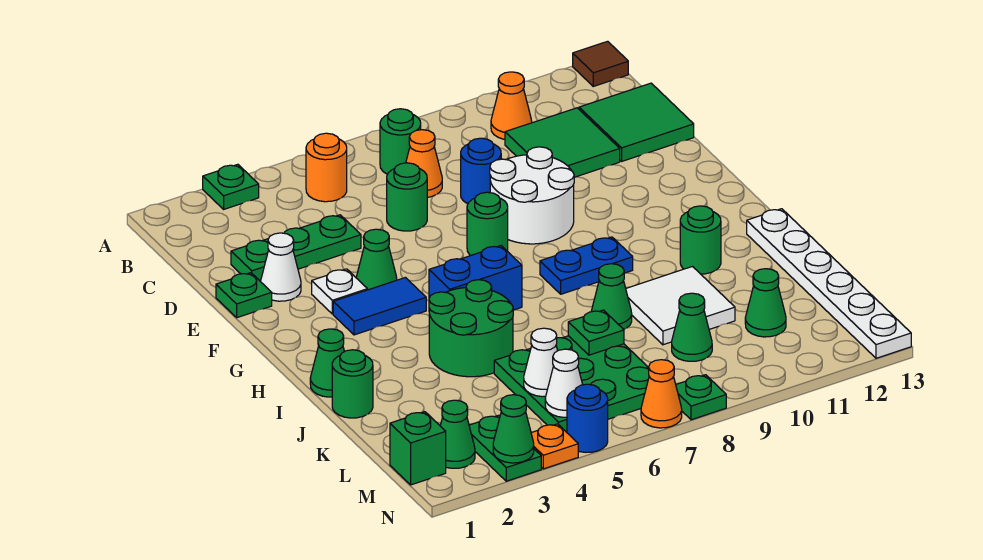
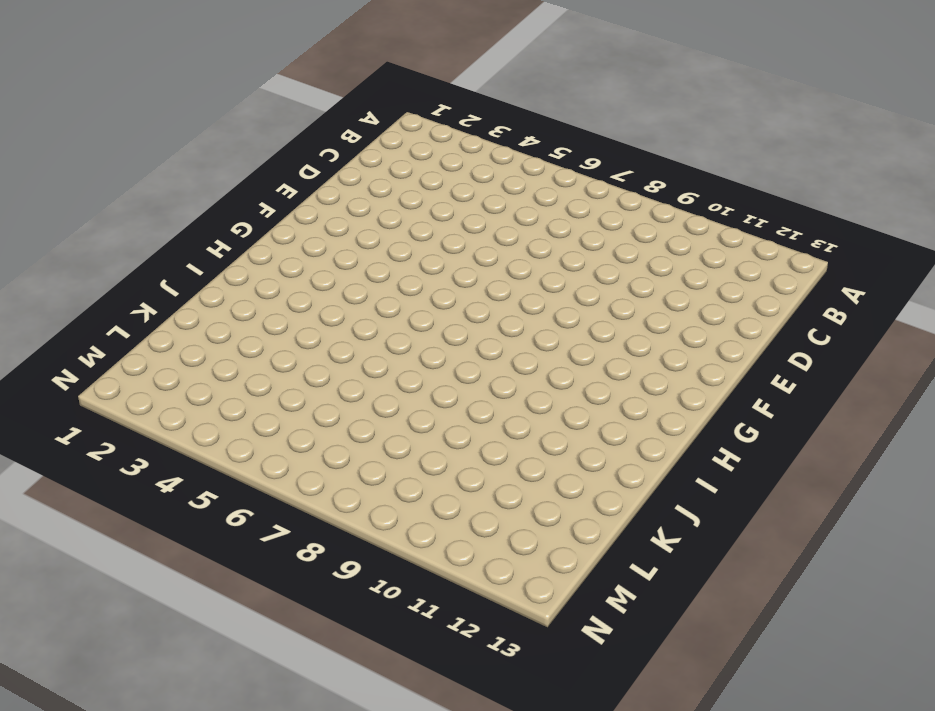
none -> green plate A3 level 1
none -> brown tile A13 level 1
none -> orange round brick B5 level 1
none -> green round brick B7 level 1

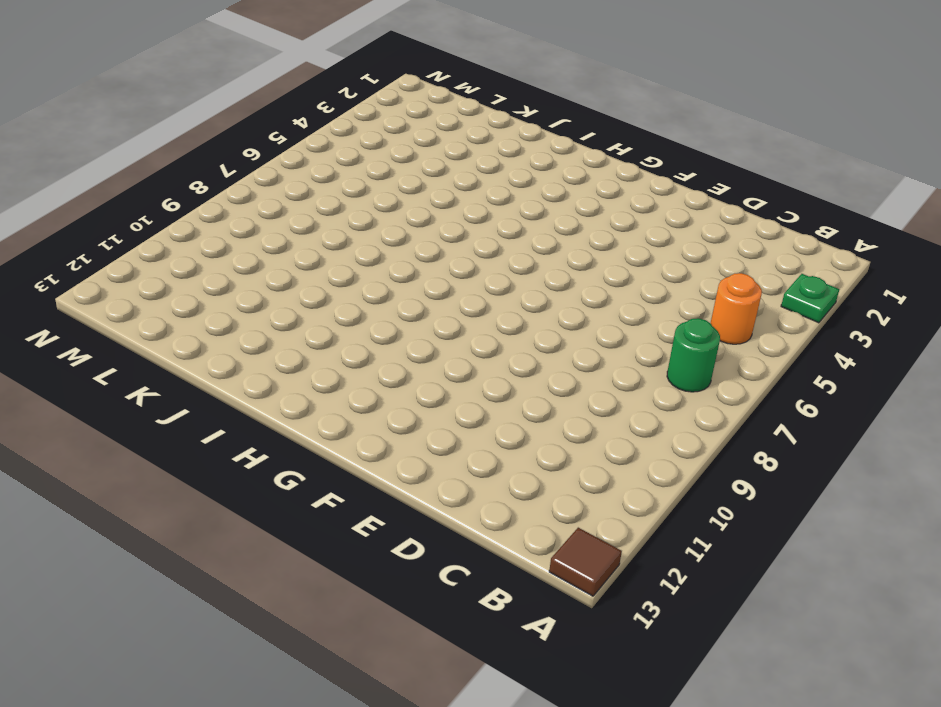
none -> orange cone B10 level 1
none -> orange cone C7 level 1
none -> green tile C10:D11 level 1
none -> green tile C12:D13 level 1

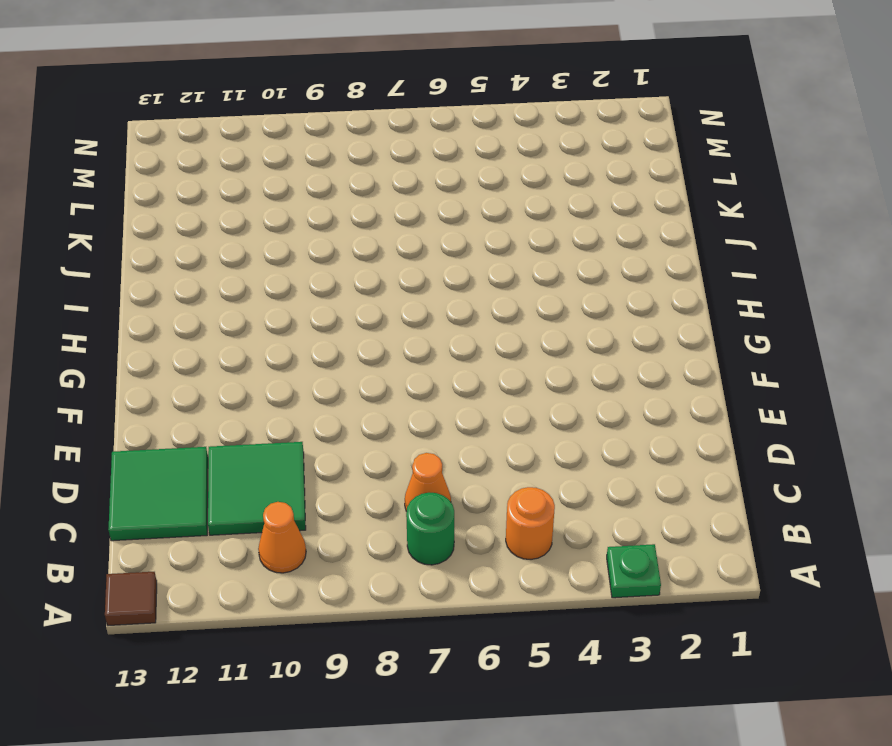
none -> green plate D2:D4 level 1
none -> green round brick D6 level 1
none -> blue round brick D8 level 1
none -> green plate E1 level 1

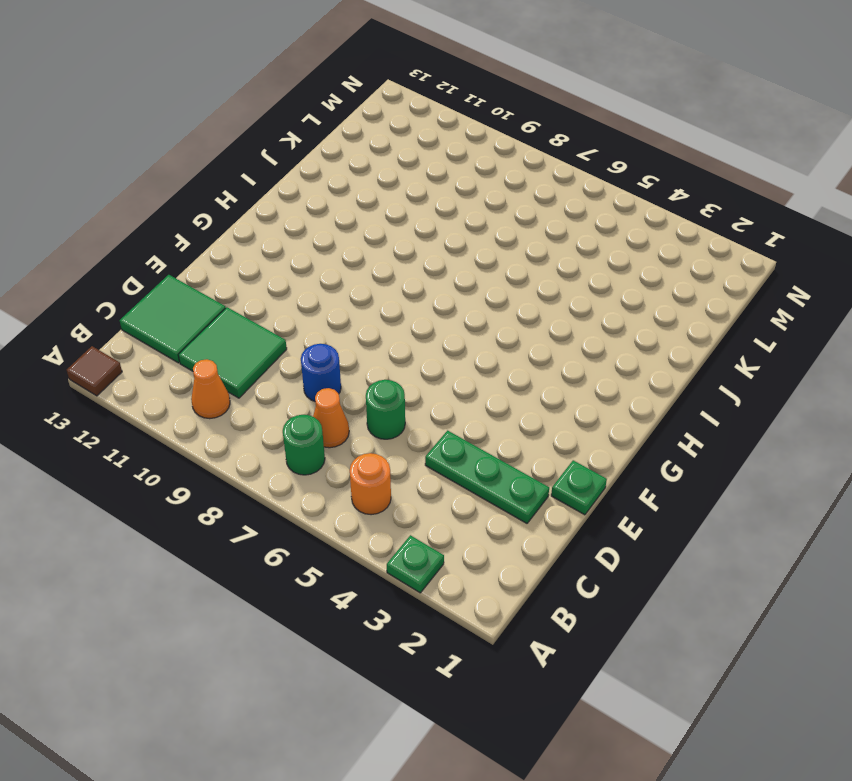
none -> white cone E2 level 1
none -> white round brick E8:F9 level 1
none -> white plate F3 level 1
none -> green cone F4 level 1

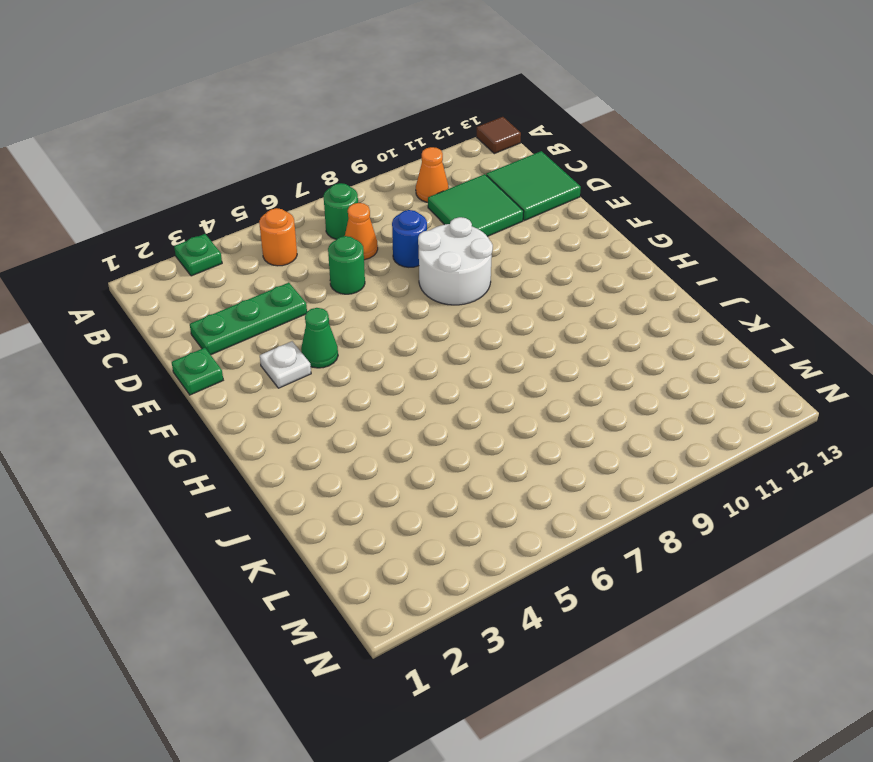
none -> white cone E2 level 1
none -> green round brick F7 level 1
none -> blue tile G3:G4 level 1
none -> blue brick H5:H6 level 1

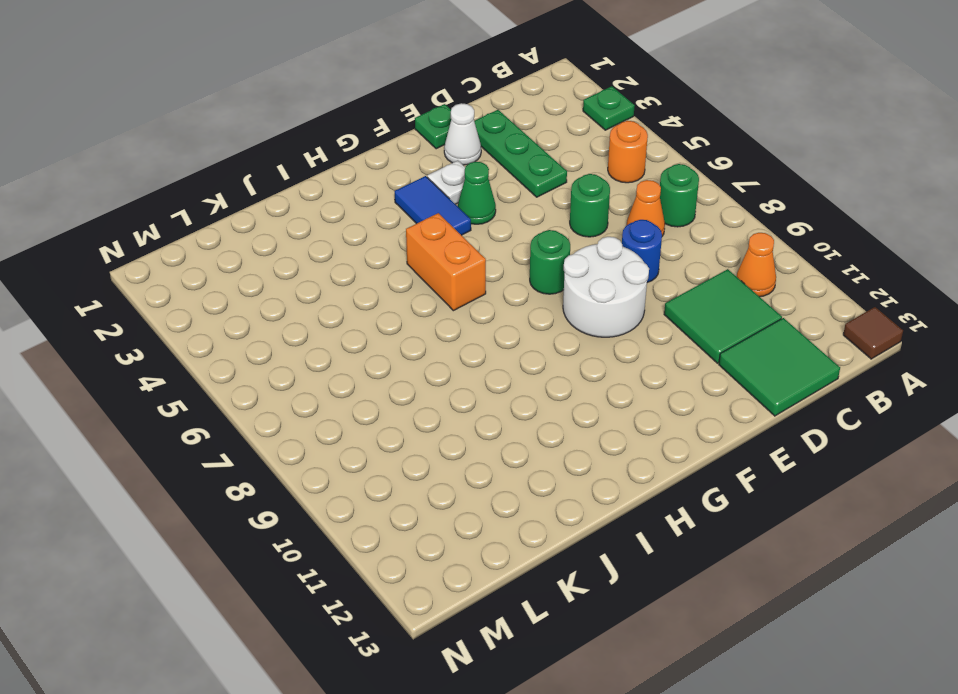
orange brick H5:H6 level 1 -> blue brick H5:H6 level 1
none -> blue plate H8:H9 level 1
none -> green cone I1 level 1
none -> green round brick I4:J5 level 1
none -> green round brick I11 level 1

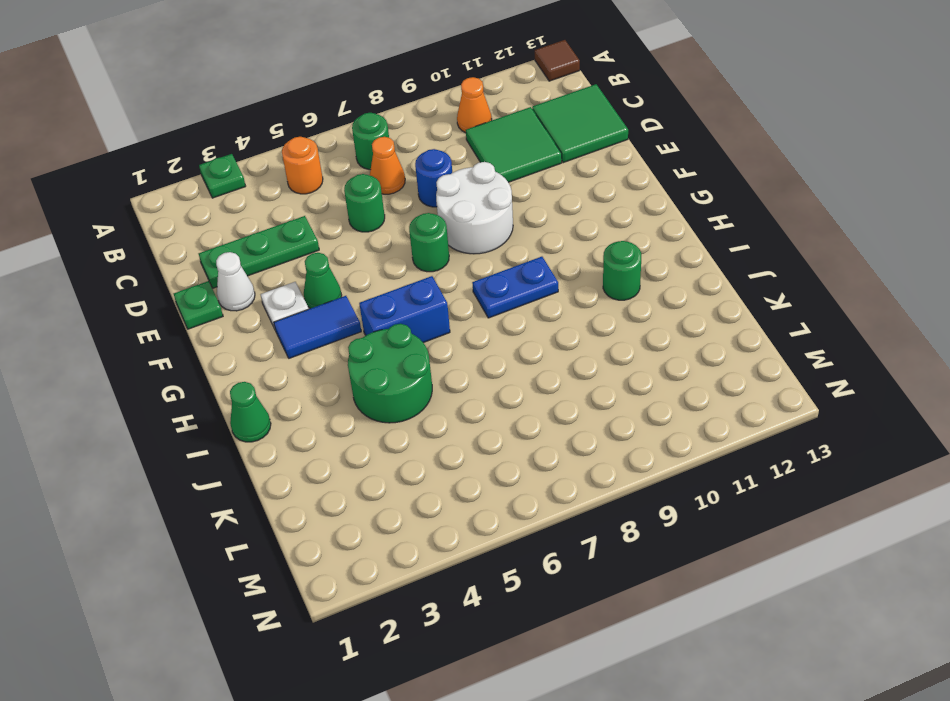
none -> white plate I13:N13 level 1
none -> green round brick J1 level 1
none -> green cone J8 level 1
none -> white tile J9:K10 level 1

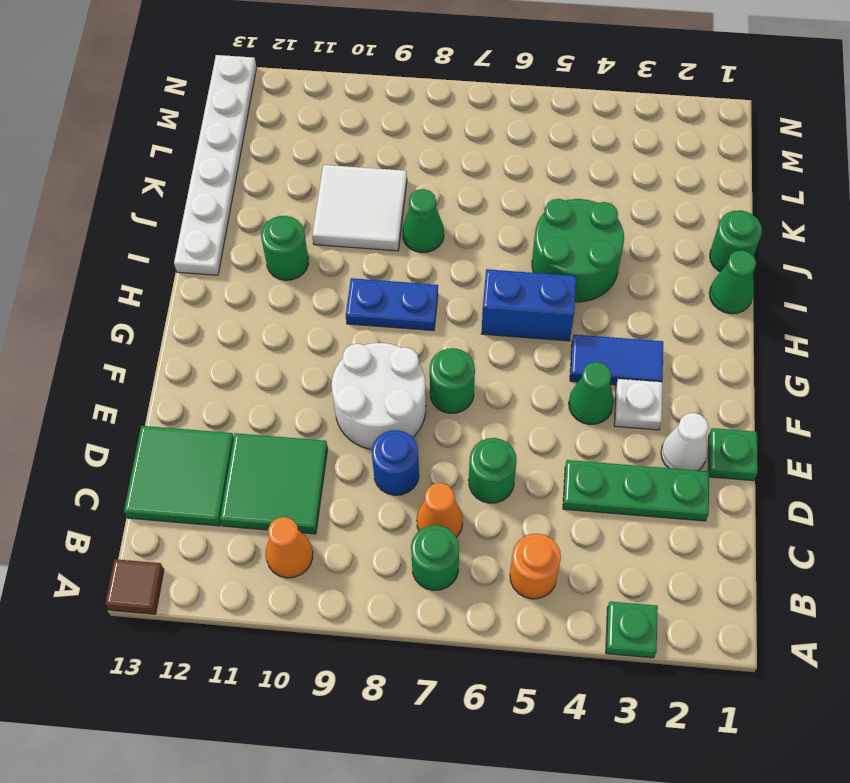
none -> green plate K5:M7 level 1
none -> green cone L9 level 1
none -> green cone L11 level 1
none -> green brick M1 level 1

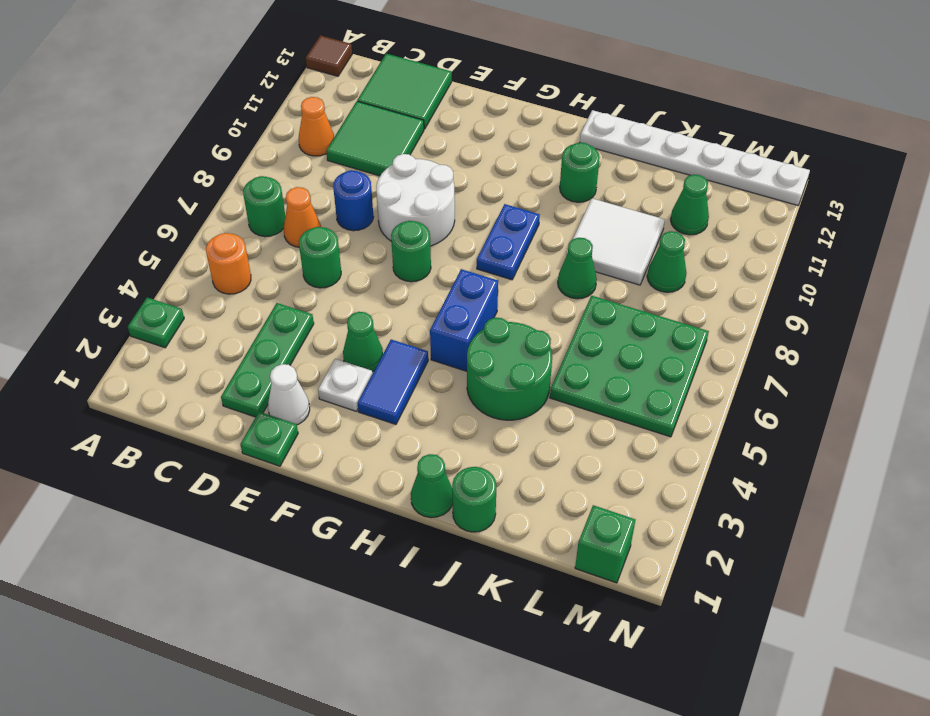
none -> green cone M2 level 1
none -> green plate M3:N3 level 1
none -> orange plate N4 level 1
none -> blue round brick N5 level 1

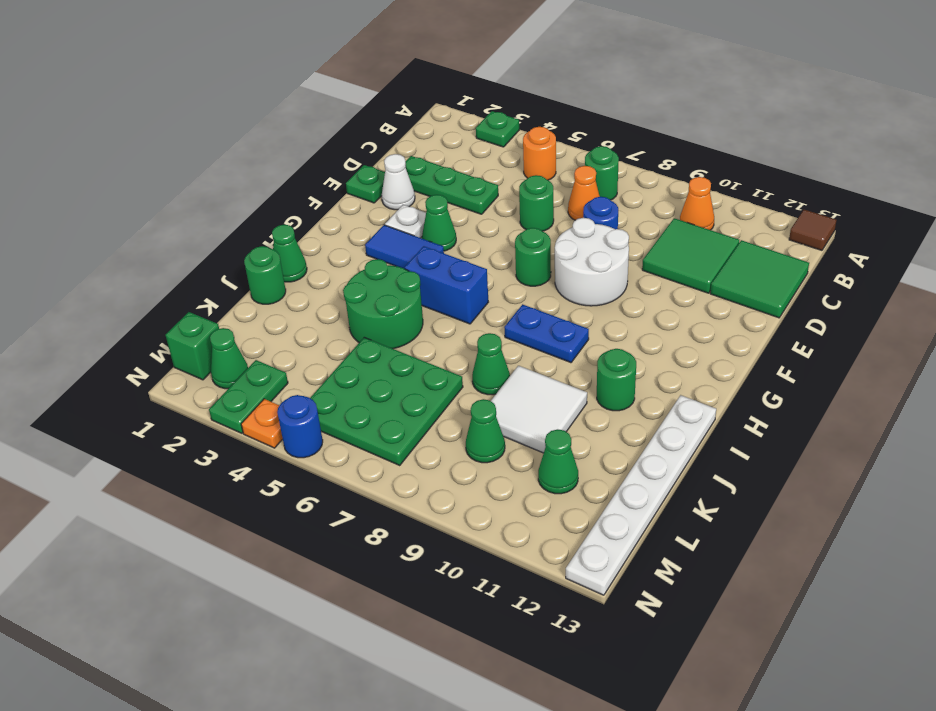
none -> orange cone N7 level 1
none -> green plate N8 level 1
none -> green plate K7 level 2
none -> white cone L5 level 2

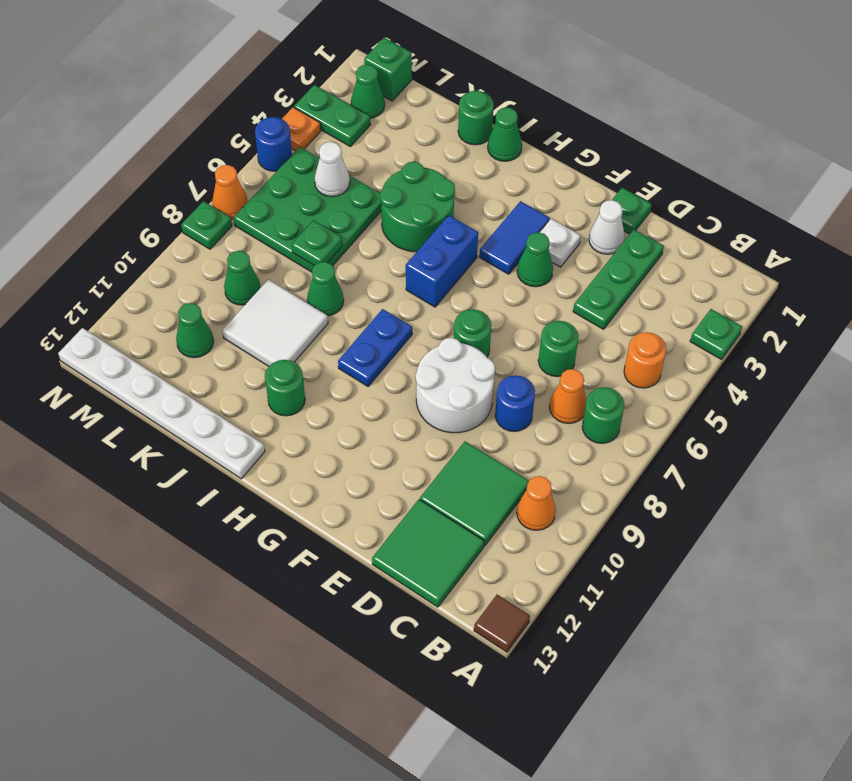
none -> white cone M5 level 2
none -> green cone N3 level 2

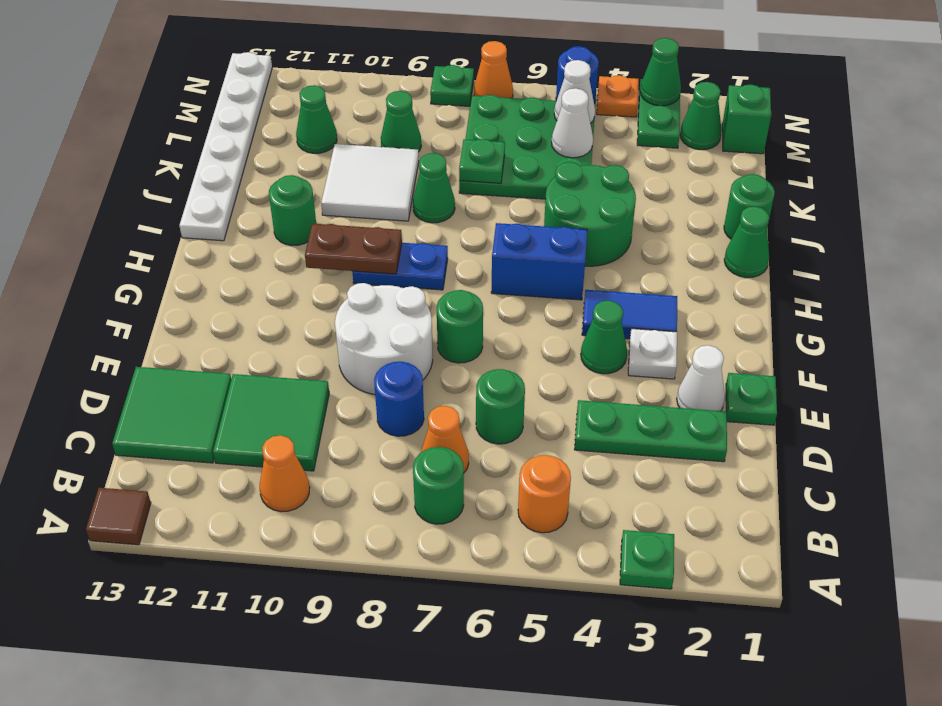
brown plate H9:H10 level 2 -> none

